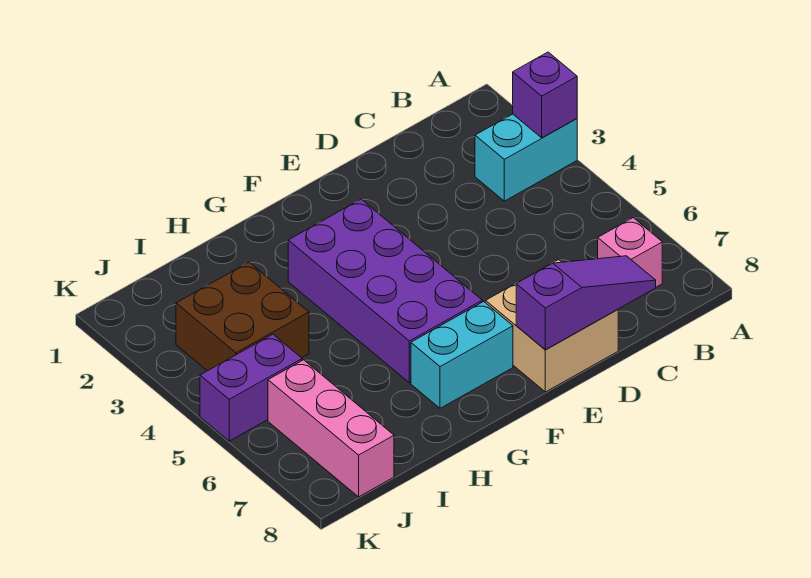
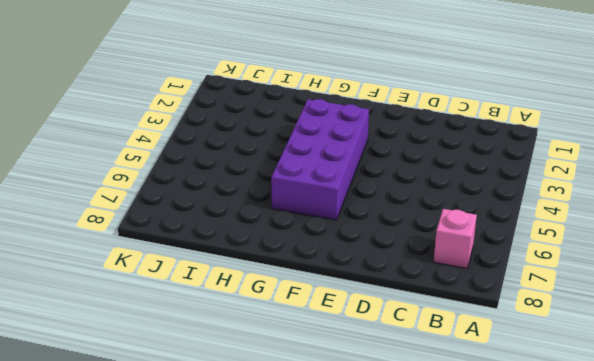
none -> cyan brick A3:B3 level 1
none -> tan brick D7:E8 level 1

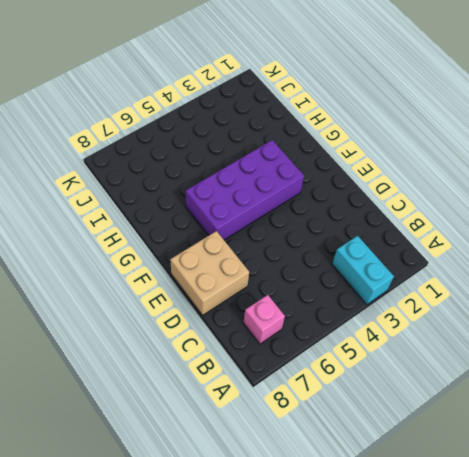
none -> cyan brick F7:G7 level 1
none -> brown brick I3:J4 level 1

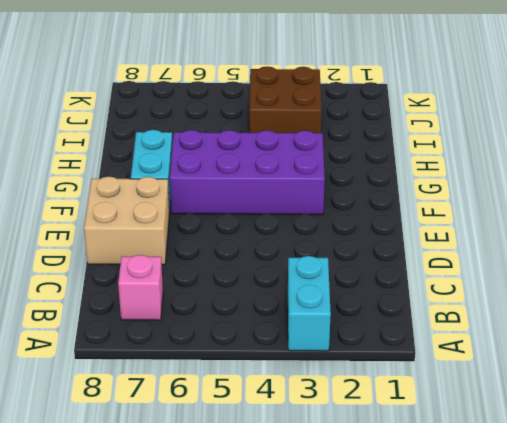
none -> purple brick J5:K5 level 1
none -> pink brick J6:J8 level 1

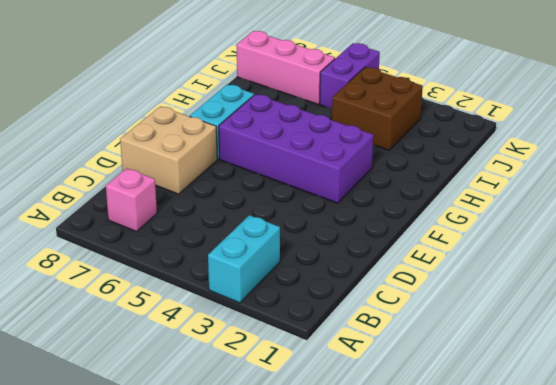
none -> purple brick A3 level 2
none -> purple slope C8:E8 level 2 top E

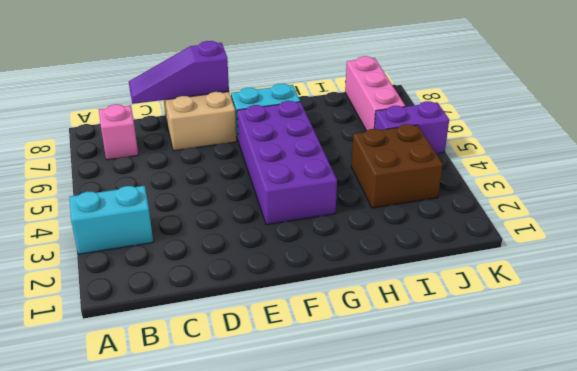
none -> purple brick A3 level 2

